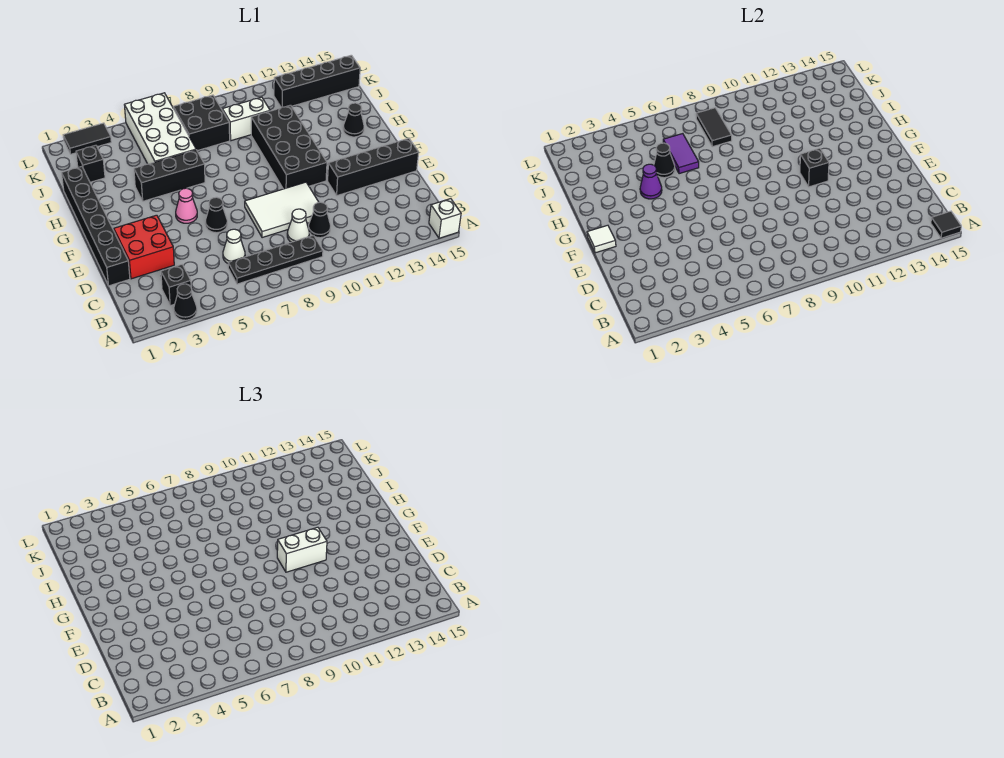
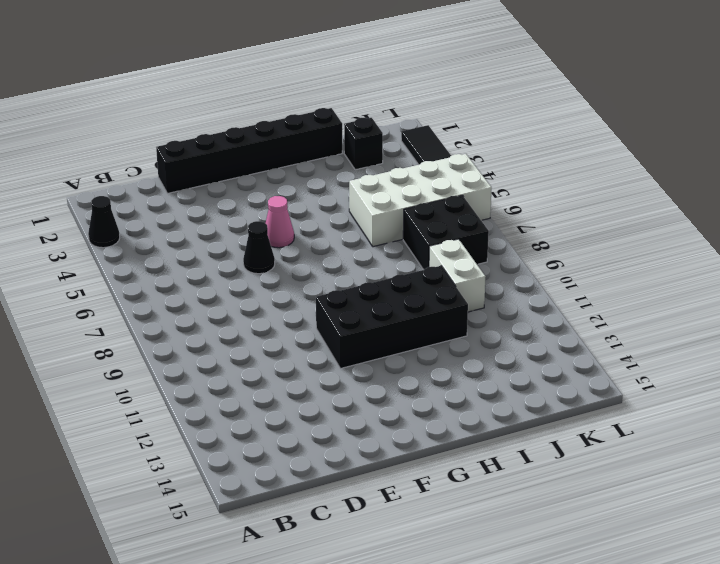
none -> white brick A15 level 1
none -> black brick B3 level 1
none -> black plate B6:B9 level 1
none -> white cone C6 level 1

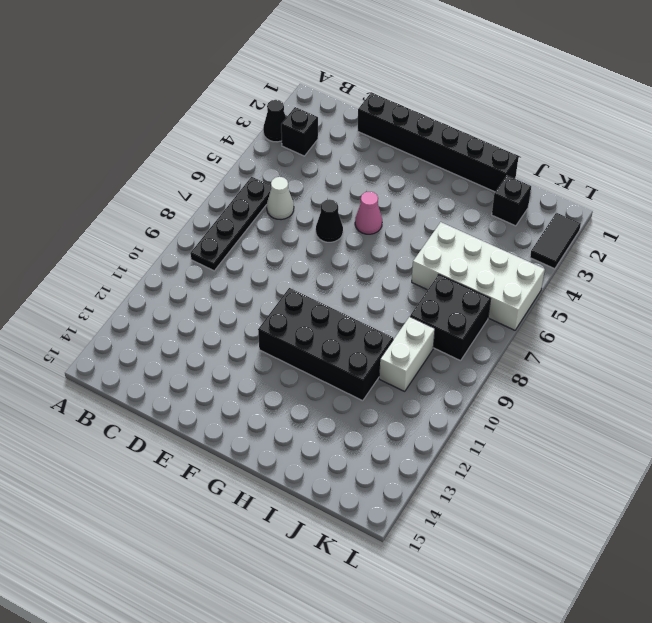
none -> white brick A15 level 1
none -> white cone C9 level 1
none -> black cone C10 level 1
none -> red brick D2:E3 level 1

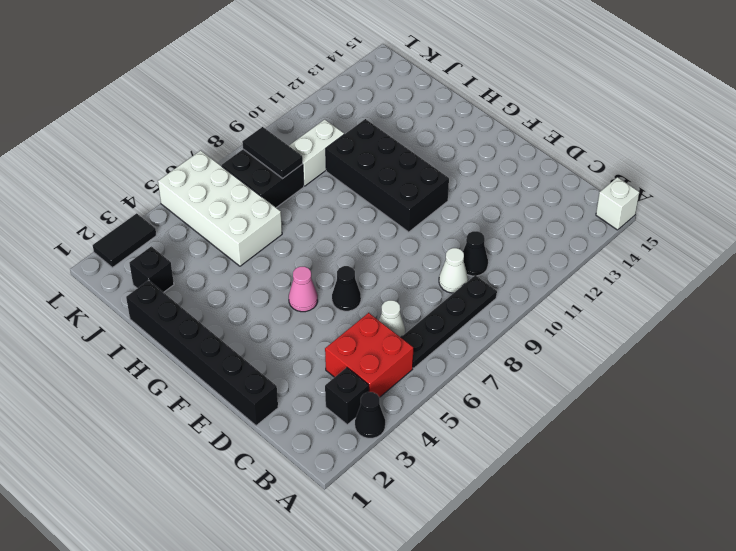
red brick B4:C5 level 1 -> red brick D2:E3 level 1
none -> white tile D8:E10 level 1
none -> black brick E12:E15 level 1
none -> black brick H4:H6 level 1
none -> black cone H14 level 1

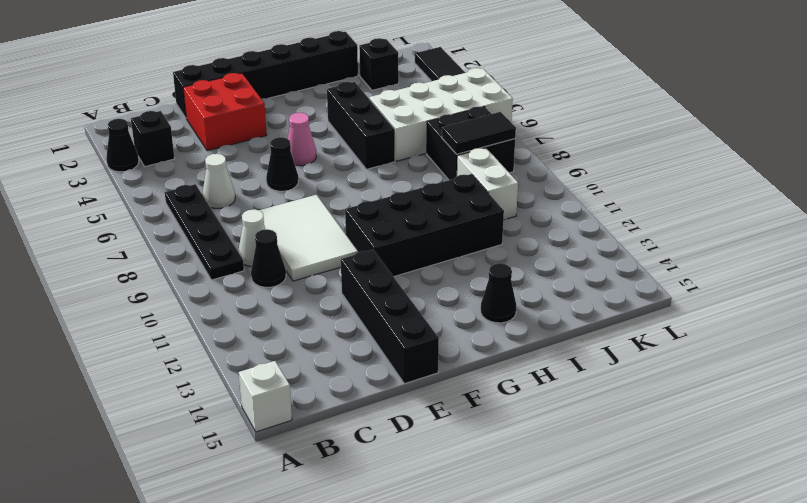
none -> black brick K12:K15 level 1
none -> black tile A15 level 2
none -> white tile F1 level 2
none -> black brick F11 level 2

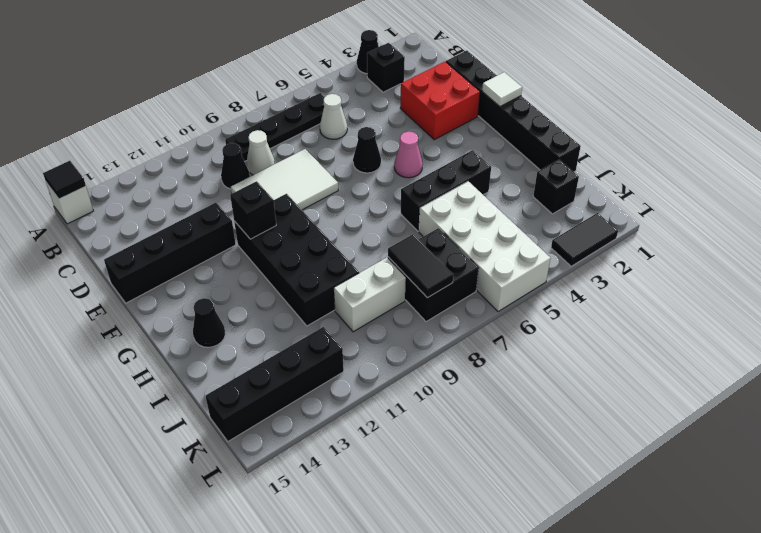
none -> purple cone H4 level 2
none -> black cone I5 level 2
none -> purple tile I6:J6 level 2
none -> white brick F10:F11 level 3

